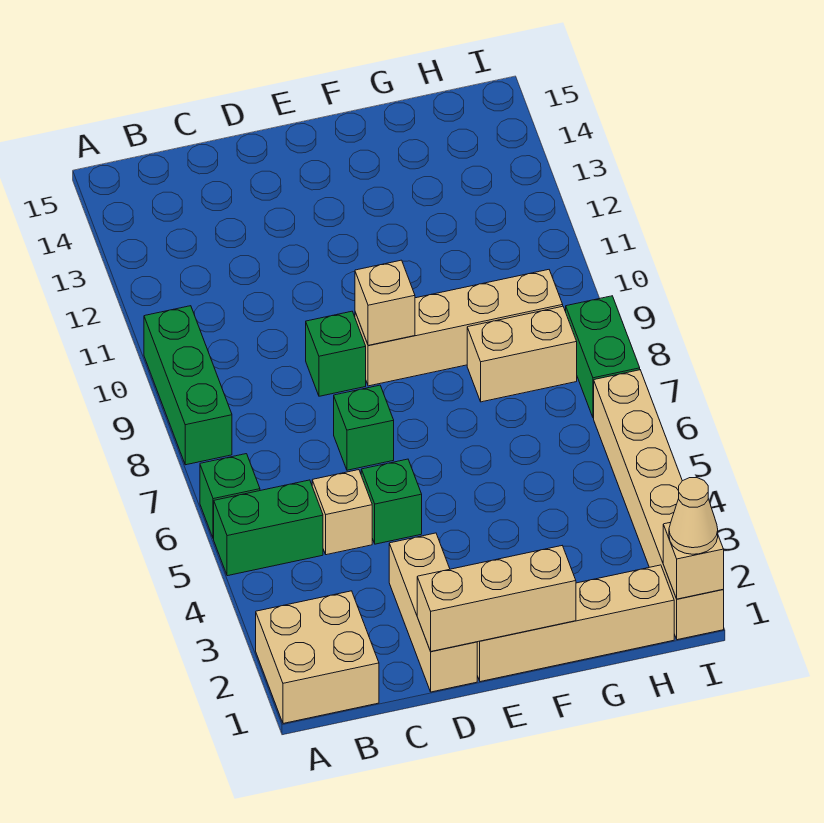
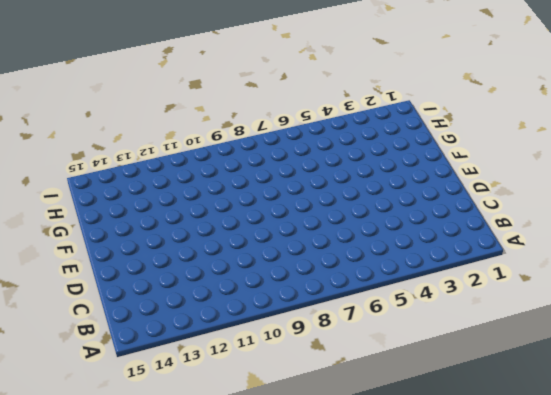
none -> tan brick A1:B2 level 1
none -> green brick A5:B5 level 1
none -> green brick A6 level 1

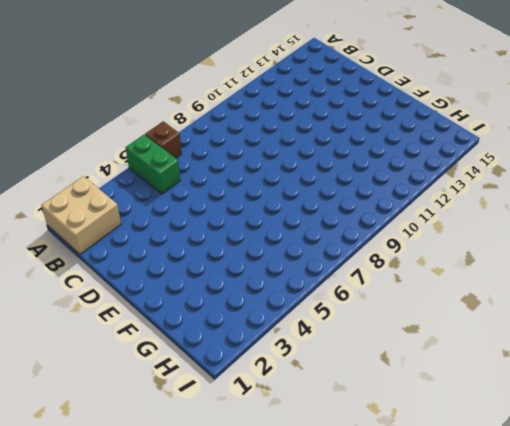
brown brick A6 level 1 -> green brick A6 level 1
none -> green brick A8:A10 level 1
none -> tan brick C5 level 1
none -> tan brick D1:D3 level 1

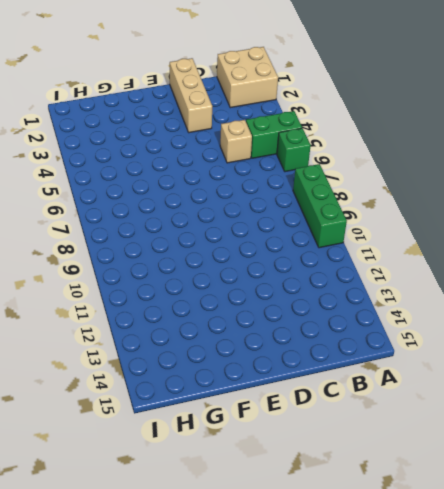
none -> green brick D5 level 1
none -> green brick D7 level 1
none -> green brick D9 level 1

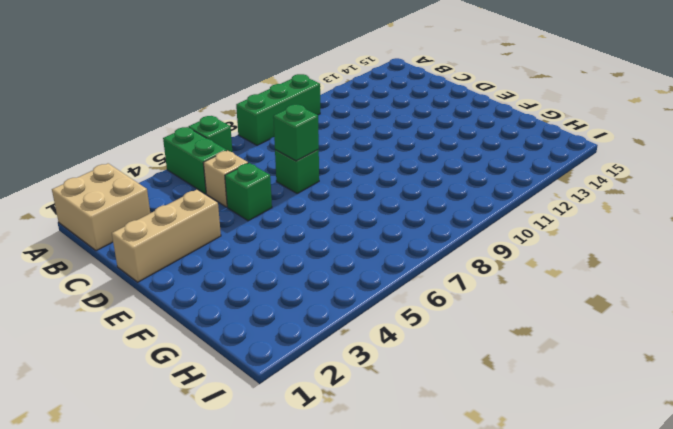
green brick D7 level 2 -> green brick D9 level 1
none -> tan brick E1:H1 level 1
none -> tan brick E9:H9 level 1
none -> tan brick G8:H8 level 1

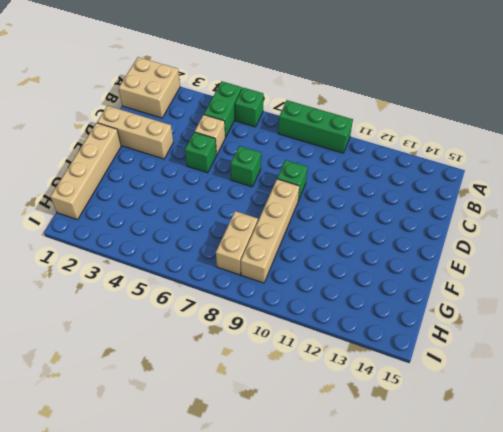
none -> tan brick I1:I6 level 1
none -> green brick I7:I8 level 1
none -> tan brick D1:F1 level 2

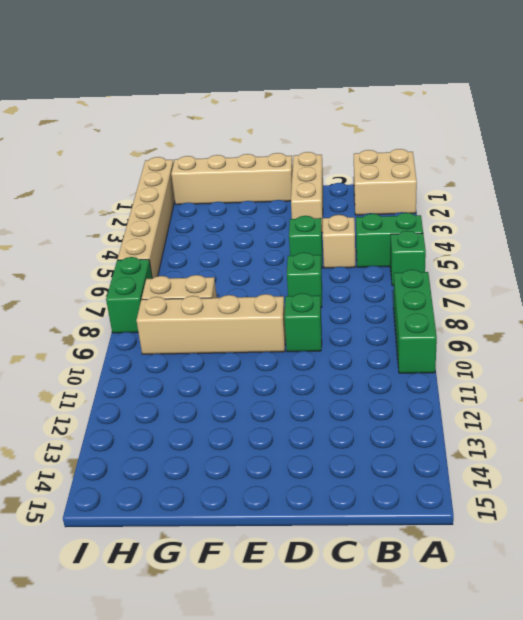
none -> tan brick D1:F1 level 2
none -> tan brick E9 level 2
none -> tan brick I1 level 2

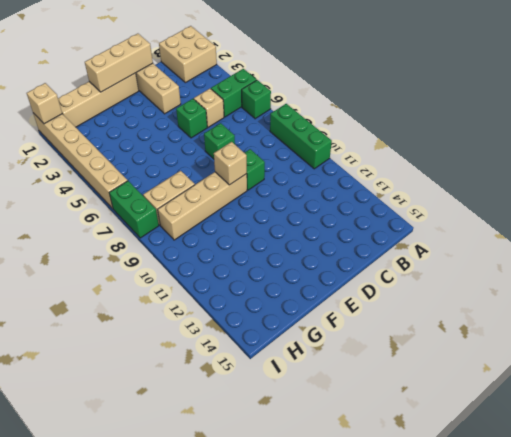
none -> tan cone I1 level 3

